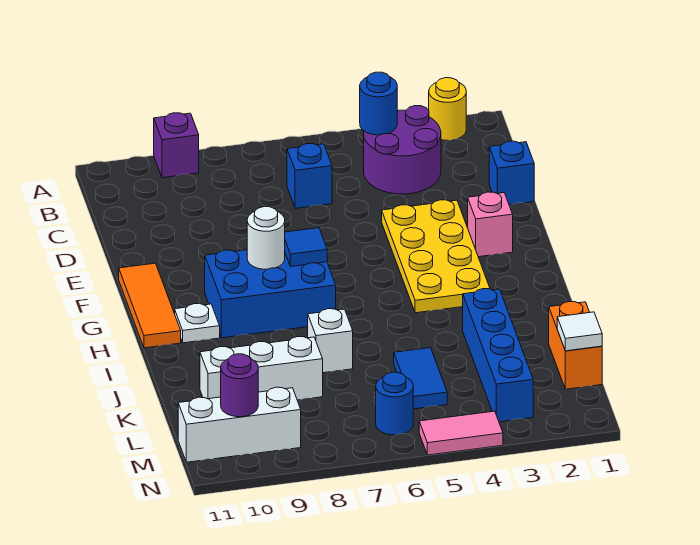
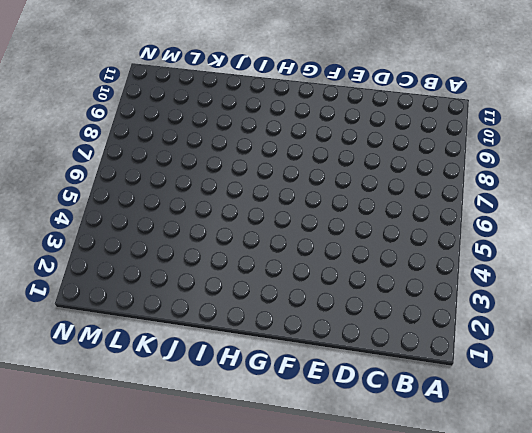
none -> yellow round brick A2 level 1
none -> purple brick A9 level 1
none -> purple round brick B3:C4 level 1

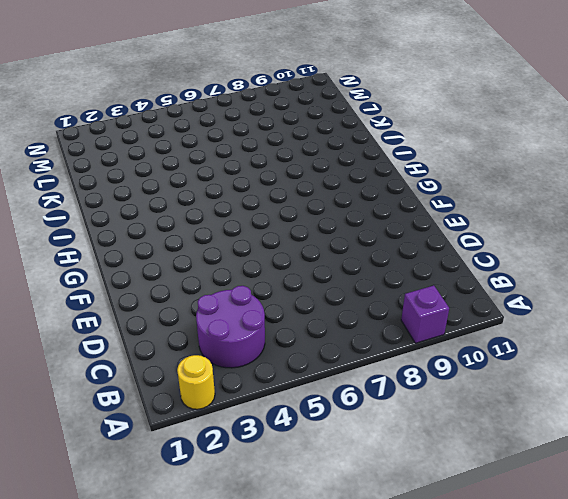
none -> blue brick C6 level 1
none -> blue brick D1 level 1
none -> yellow plate E3:H4 level 1

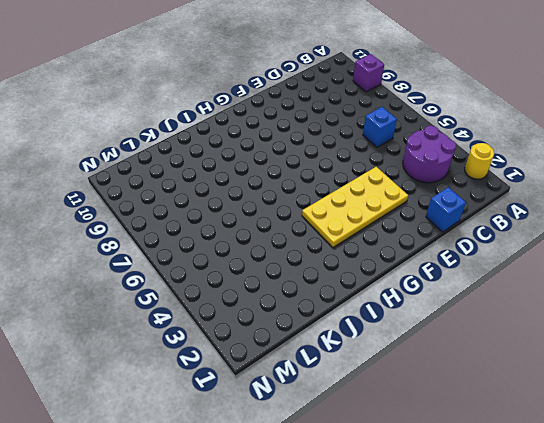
none -> pink brick F2 level 1
none -> orange tile F11:H11 level 1
none -> blue brick G7:H9 level 1

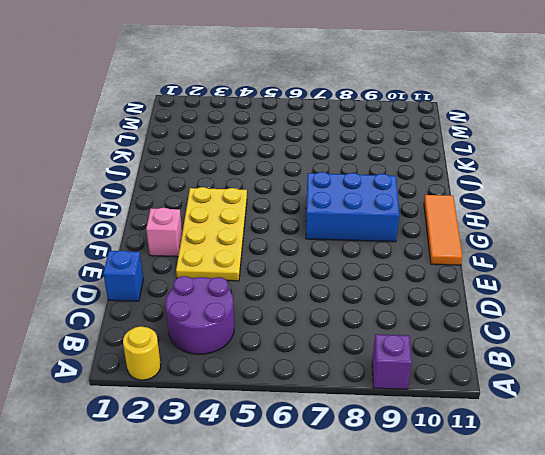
none -> blue brick C6 level 1
none -> white plate H10 level 1
none -> blue brick J3:M3 level 1

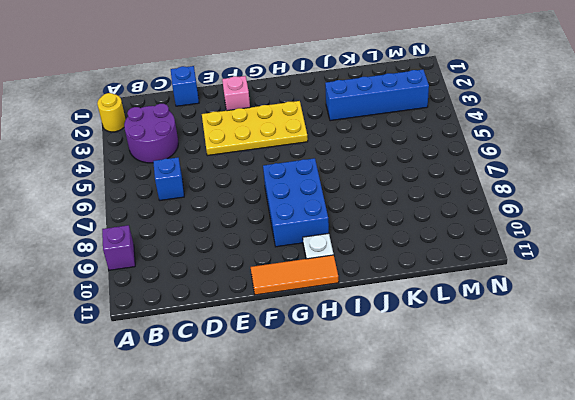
none -> white brick J7 level 1
none -> orange brick K1:L1 level 1
none -> blue tile K5:L5 level 1

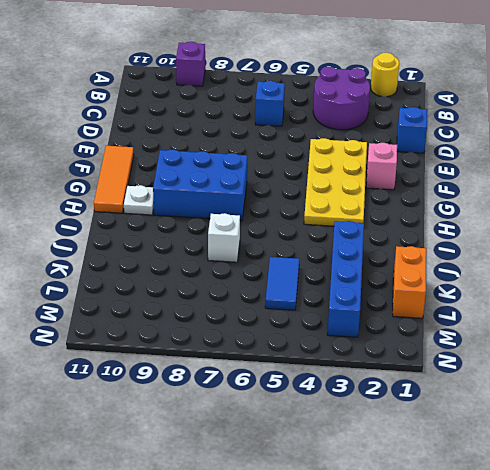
none -> white brick K8:K10 level 1
none -> blue round brick M6 level 1
none -> white brick M9:M11 level 1

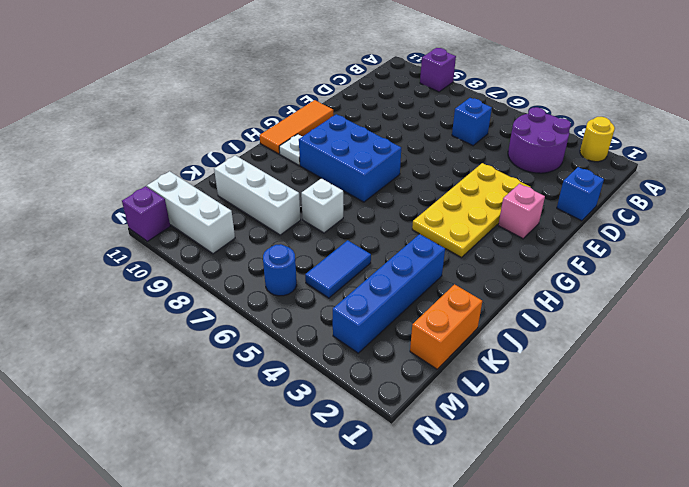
purple brick N11 level 1 -> none
none -> pink tile N4:N5 level 1
none -> blue round brick B4 level 2
none -> blue tile G7 level 2

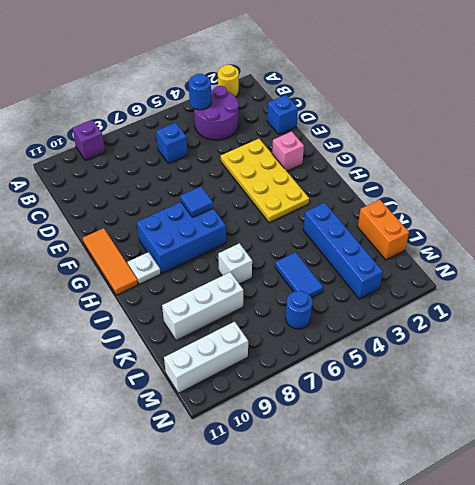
none -> pink tile N4:N5 level 1
none -> white round brick G8 level 2
none -> white tile L1 level 2

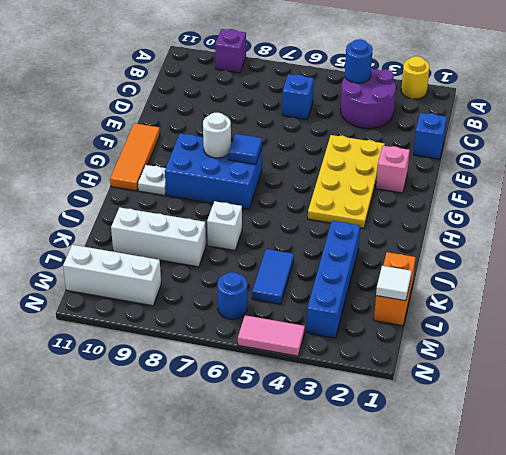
none -> purple round brick M10 level 2

